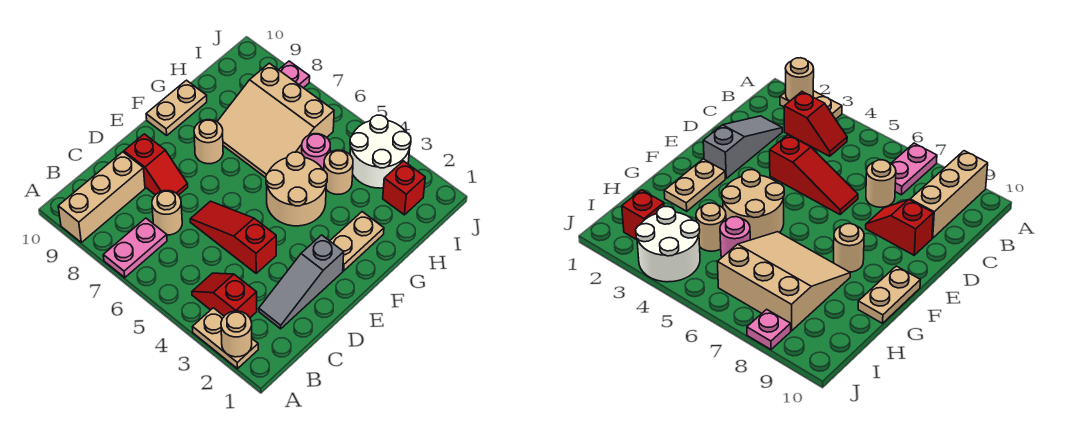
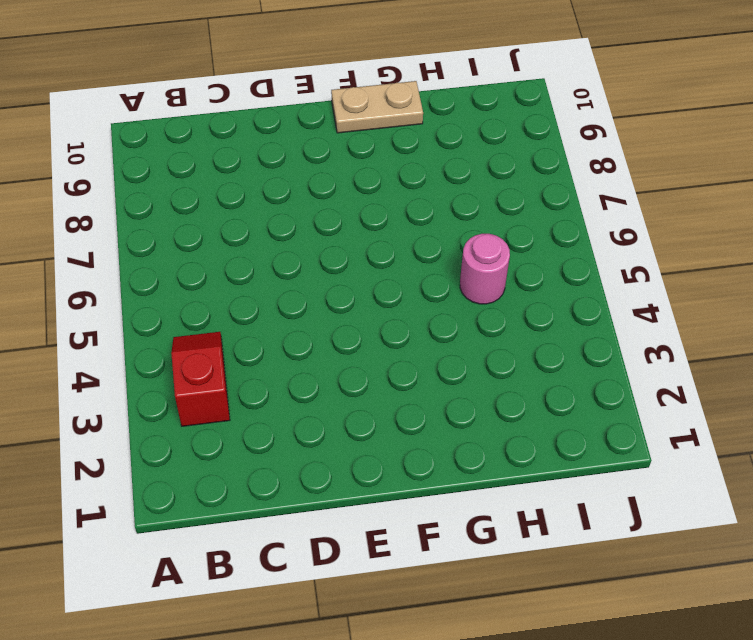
none -> tan plate A2:A3 level 1
none -> pink plate A7:B7 level 1
none -> tan brick A9:C9 level 1

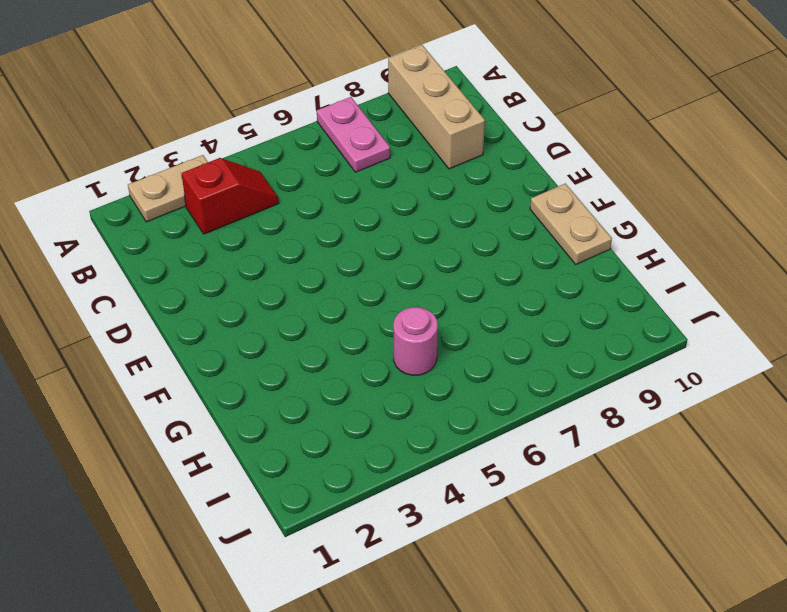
none -> grey slope C2:E2 level 1 top E
none -> tan round brick C7 level 1
none -> red slope D4:D6 level 1 top 4

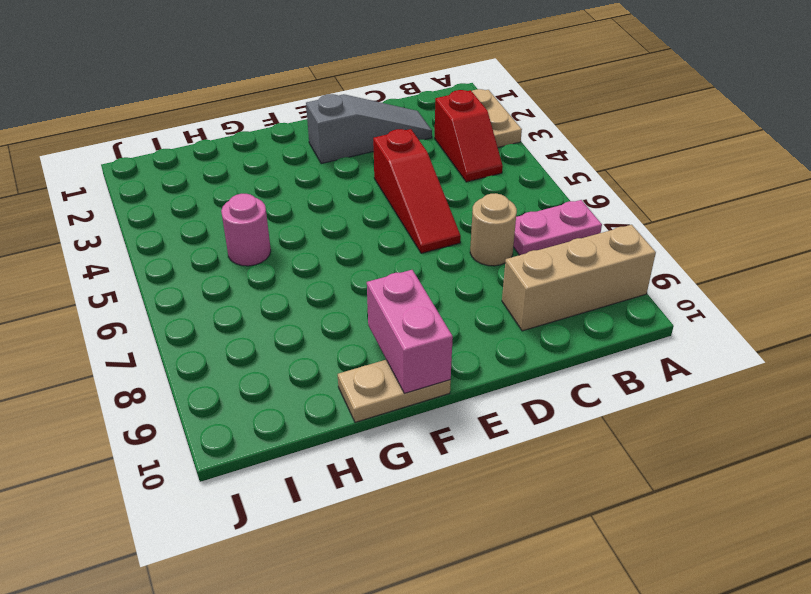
pink brick F9:F10 level 2 -> none
none -> red slope D8:D9 level 1 top 9
none -> tan plate F2:G2 level 1
none -> tan round brick F4:G5 level 1

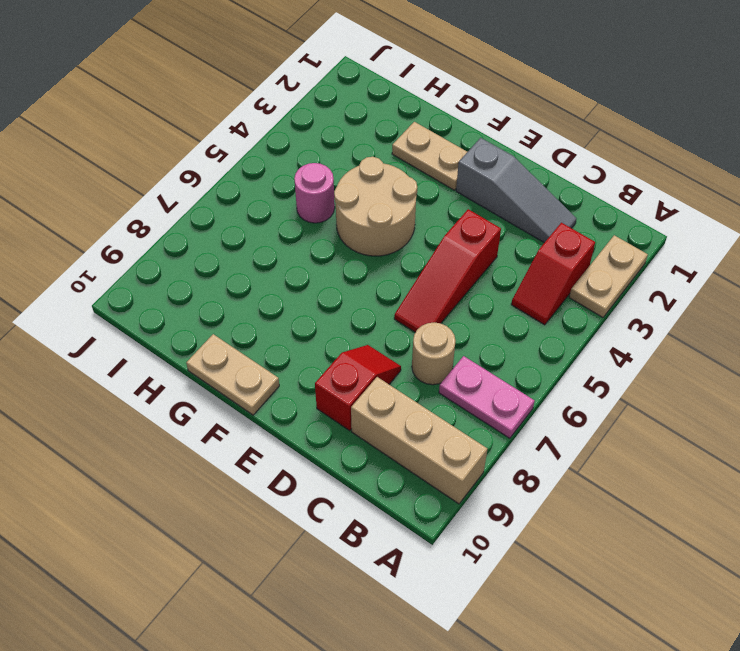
none -> tan round brick F8 level 1
none -> tan slope G6:I8 level 1 top I
none -> tan round brick H4 level 1

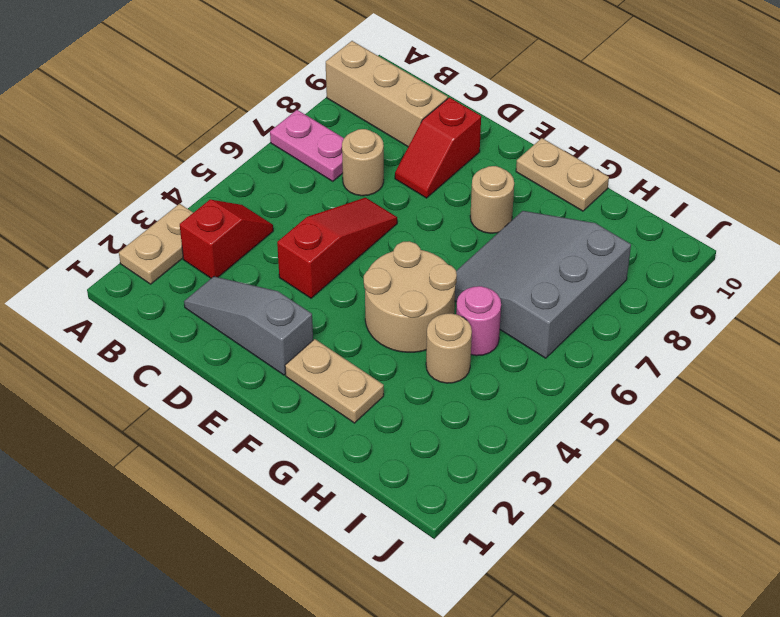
grey slope G6:I8 level 1 top I -> tan slope G6:I8 level 1 top I
none -> red brick I2 level 1
none -> white round brick I3:J4 level 1
none -> pink plate J8 level 1

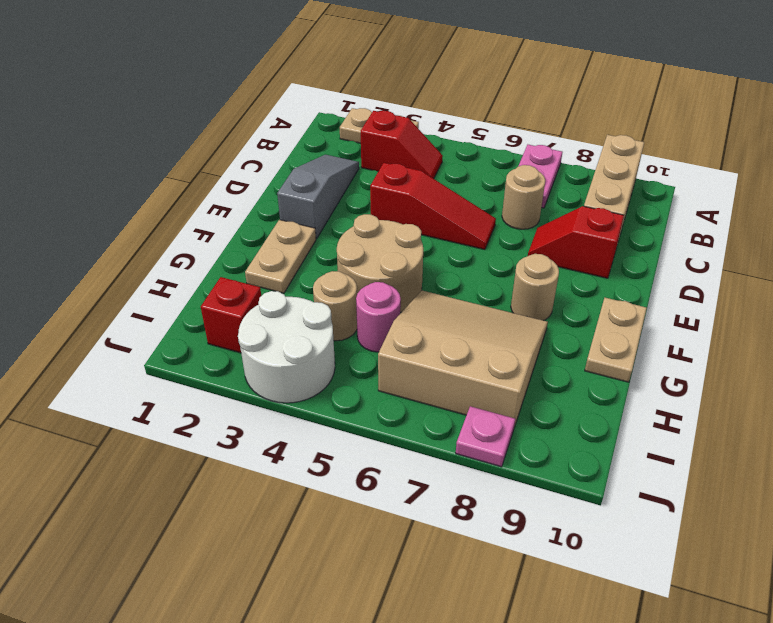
none -> tan round brick A2 level 2

